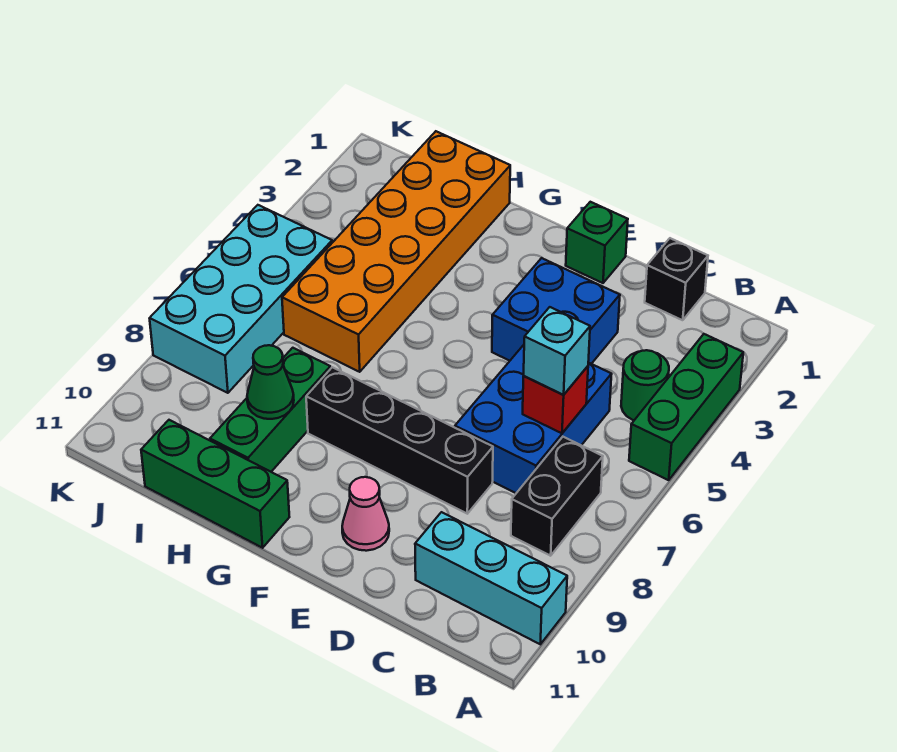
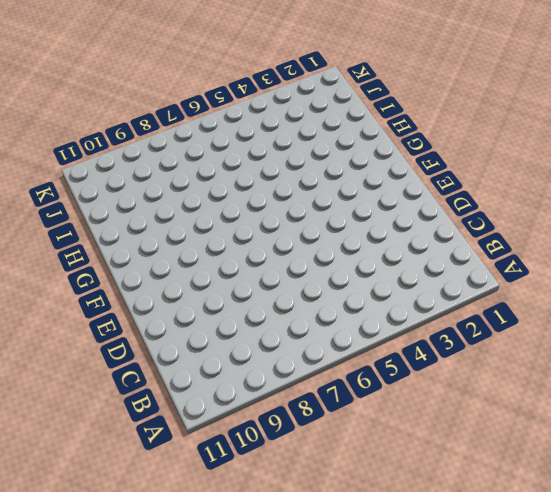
none -> green brick A3:A5 level 1
none -> cyan brick A10:C10 level 1
none -> green round brick B4 level 1

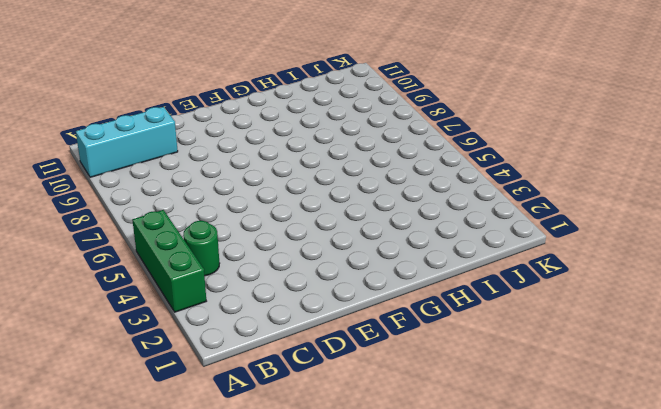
none -> black brick B7:B8 level 1
none -> black brick C1 level 1
none -> blue brick C5:D7 level 1

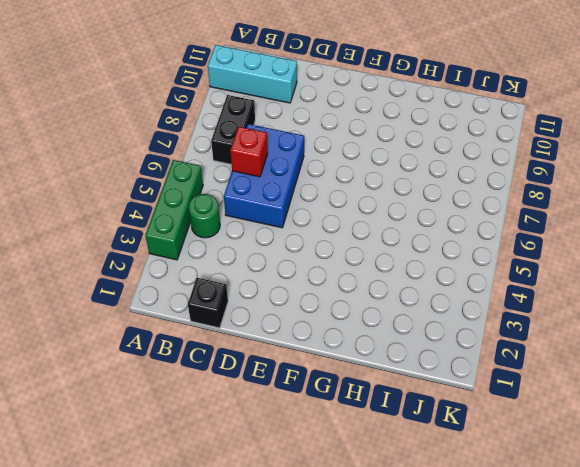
none -> blue brick D3:E4 level 1
none -> black brick D8:G8 level 1
none -> green brick E1 level 1

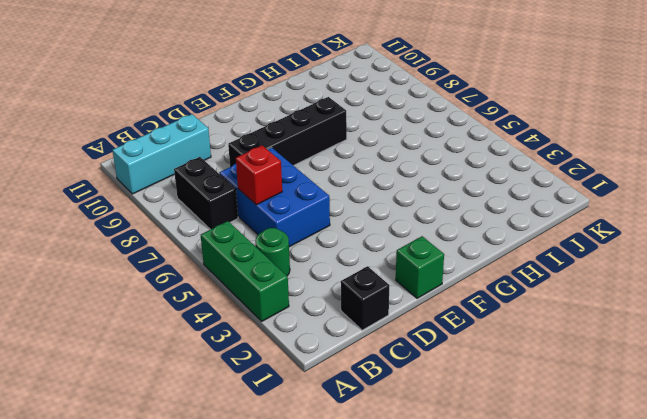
none -> blue brick D3:E4 level 1
none -> pink cone E10 level 1
none -> green brick G11:I11 level 1

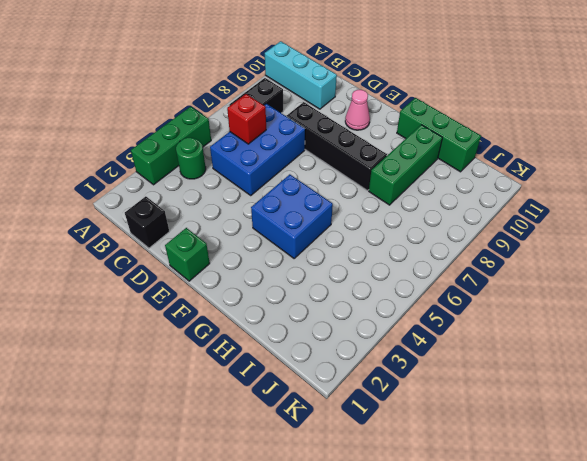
blue brick F4:G5 level 1 -> blue brick D3:E4 level 1
none -> orange brick H1:I6 level 1
none -> cyan brick J5:K8 level 1
none -> green cone H9 level 2

